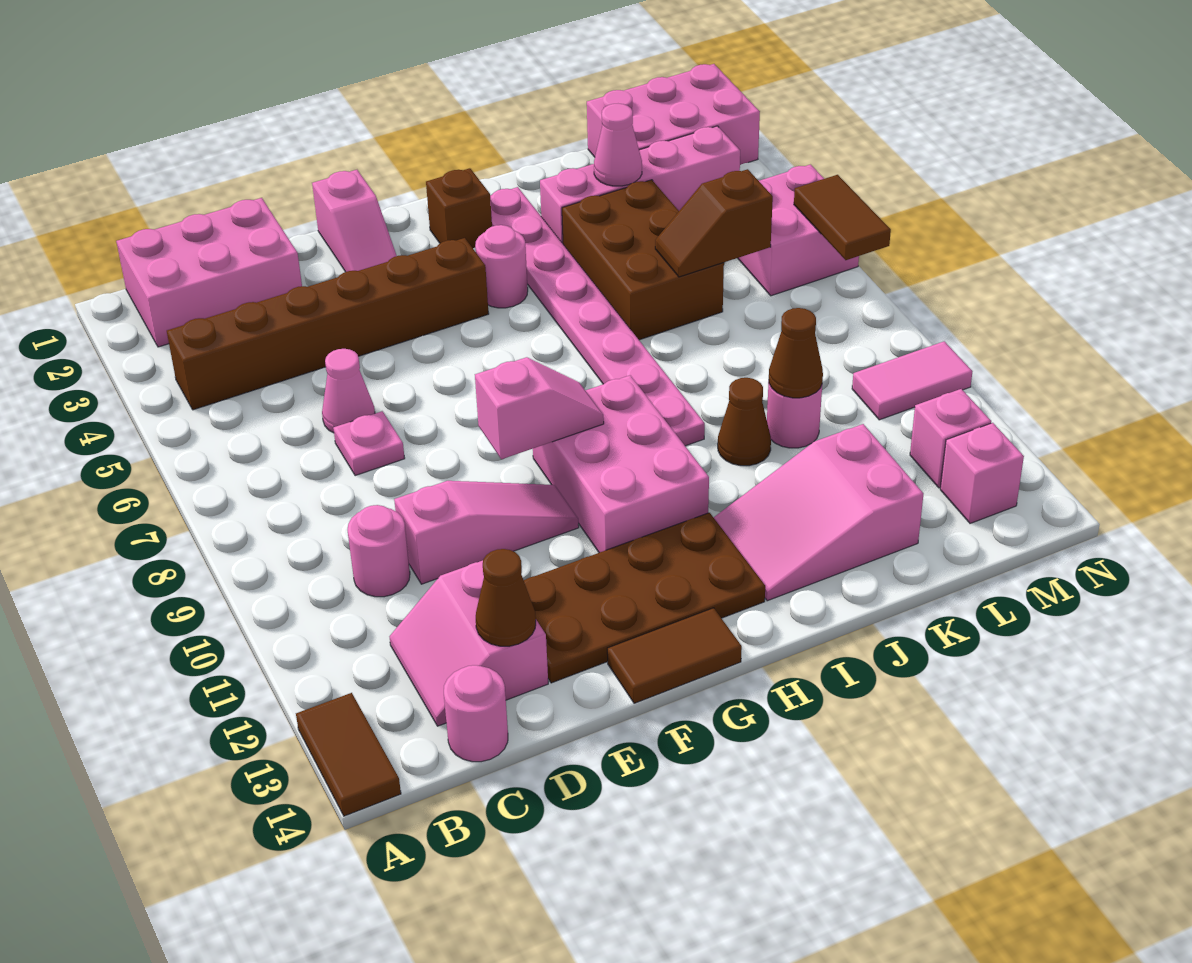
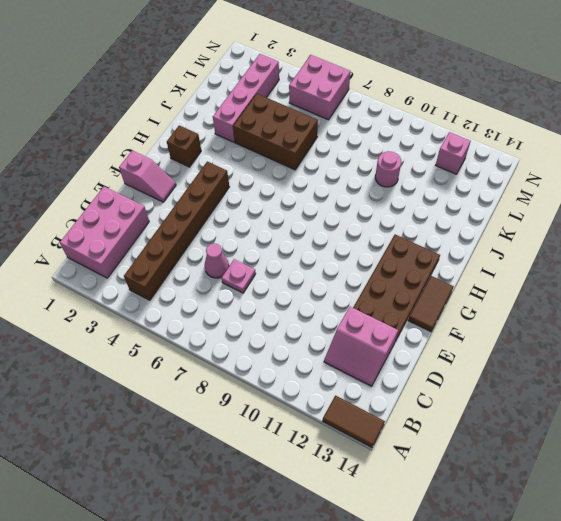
none -> pink round brick C10 level 1
none -> pink round brick C14 level 1
none -> pink slope D10:F10 level 1 top D
none -> pink brick G9:H11 level 1

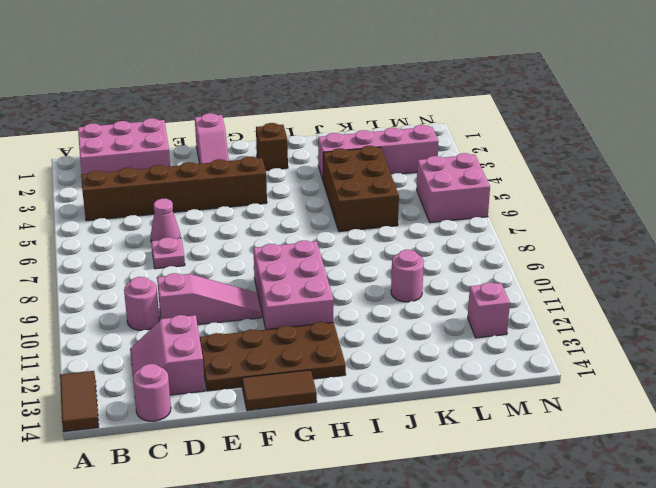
none -> pink round brick H4 level 1
none -> pink plate I2:I9 level 1
none -> pink slope I12:K13 level 1 top K
none -> brown cone J10 level 1

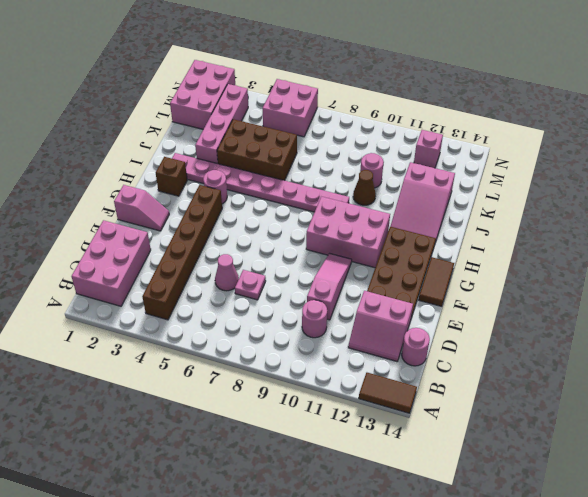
none -> pink tile M10:N10 level 1
none -> pink brick M13 level 1
none -> brown cone D13 level 2
none -> pink slope F9:G9 level 2 top F

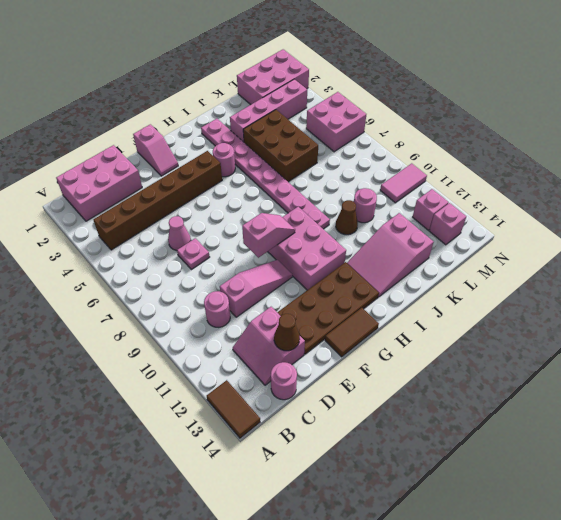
none -> brown brick H2 level 1
none -> pink cone K3 level 2
none -> brown slope K6:L6 level 2 top L
none -> brown cone K10 level 2

